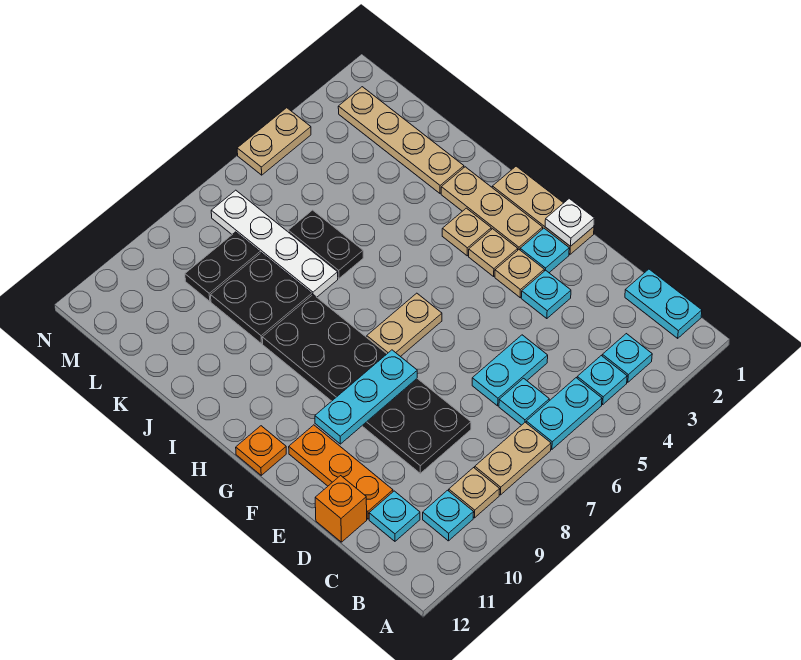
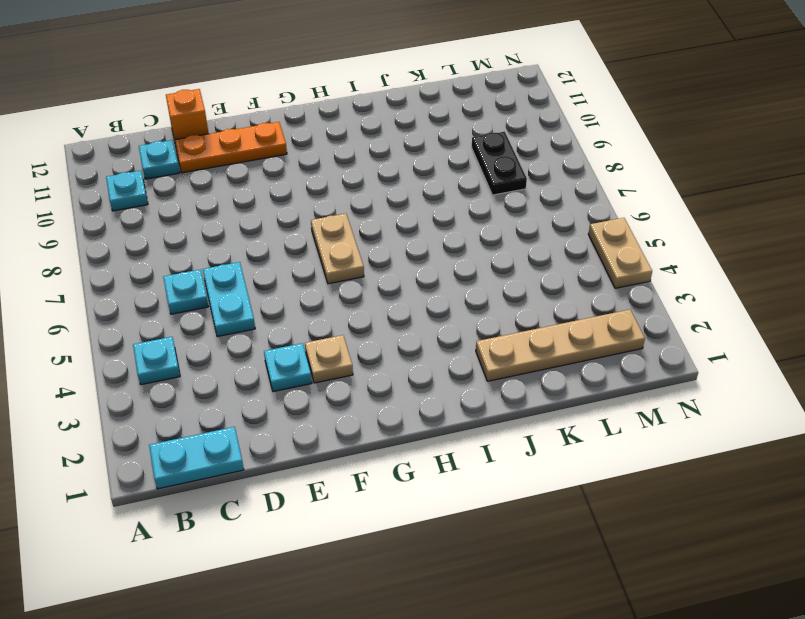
none -> cyan plate B3 level 1
none -> cyan plate B5:B6 level 1
none -> tan plate B7:B8 level 1
none -> tan plate B9 level 1

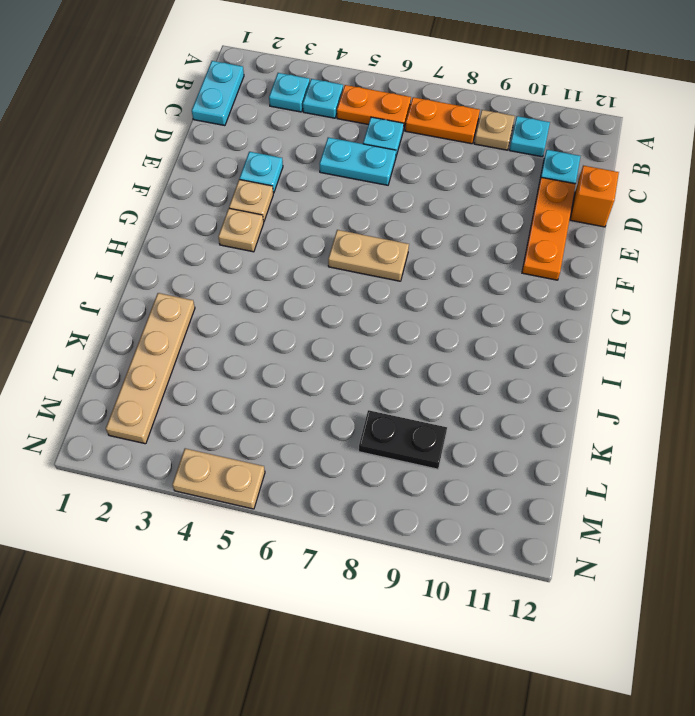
orange plate B5:B6 level 1 -> cyan plate B5:B6 level 1
orange plate B7:B8 level 1 -> tan plate B7:B8 level 1
none -> black plate D8:I9 level 1
none -> tan plate F1:H1 level 1
none -> cyan plate F2 level 1
none -> tan plate G2:I2 level 1

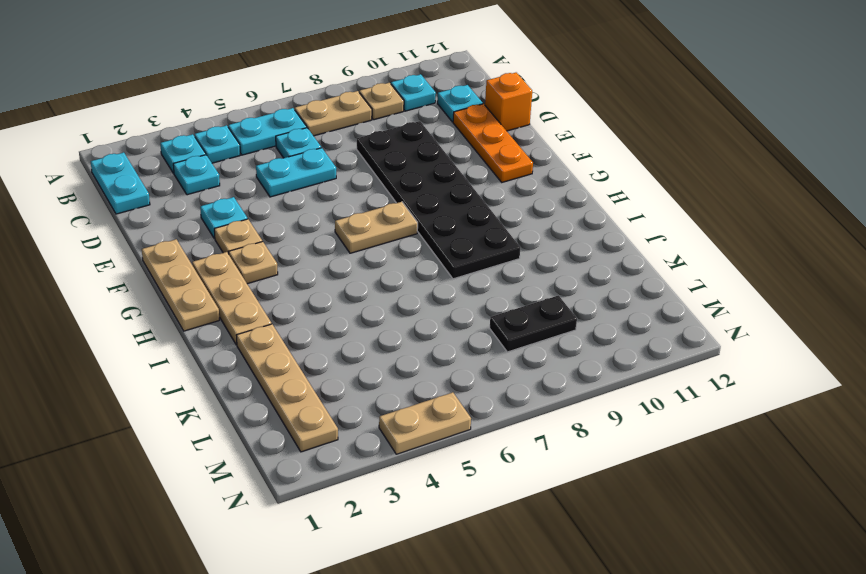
cyan plate C3 level 1 -> cyan plate F2 level 1
none -> orange plate G12 level 1
none -> tan plate H3 level 1
none -> black plate J6:K6 level 1
none -> white plate J7:M7 level 1

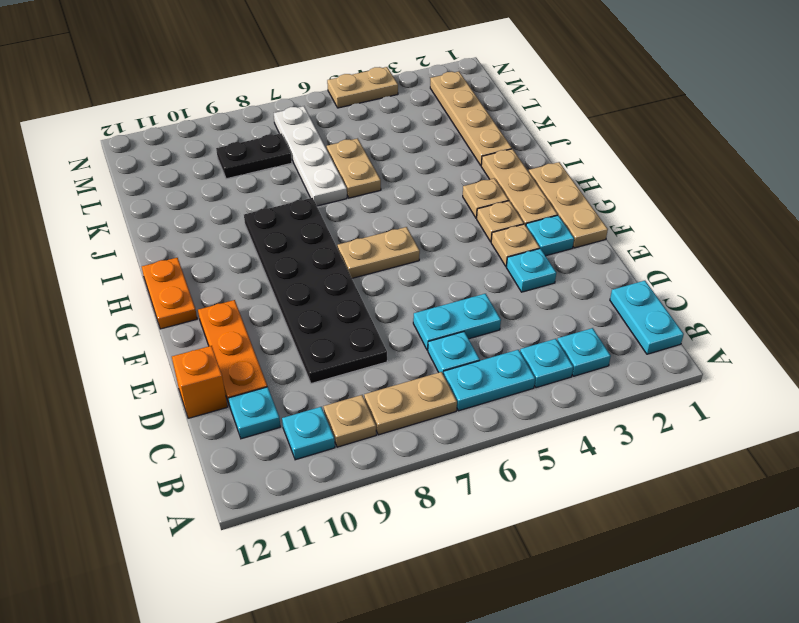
orange plate G12:H12 level 1 -> orange plate G12 level 1
tan plate J6:K6 level 1 -> black plate J6:K6 level 1
none -> black plate J8:K9 level 1
none -> white plate F1 level 2
none -> cyan plate F8:F10 level 2

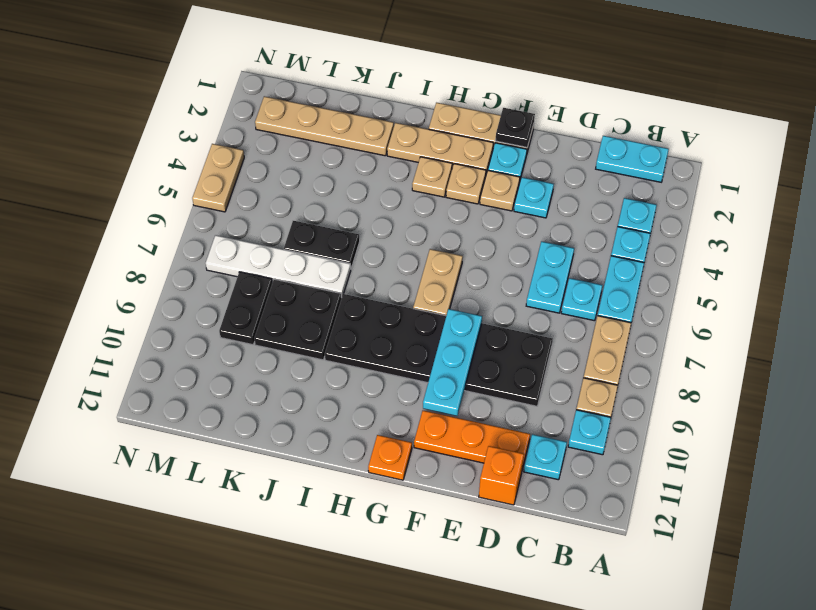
black plate F1 level 2 -> white plate F1 level 2

